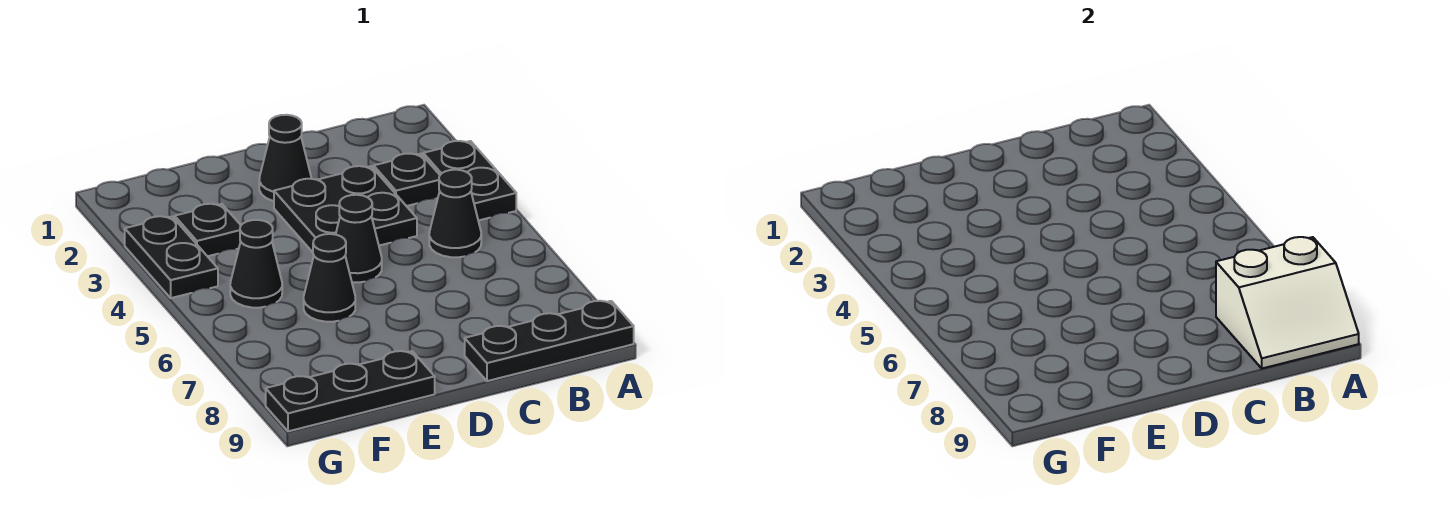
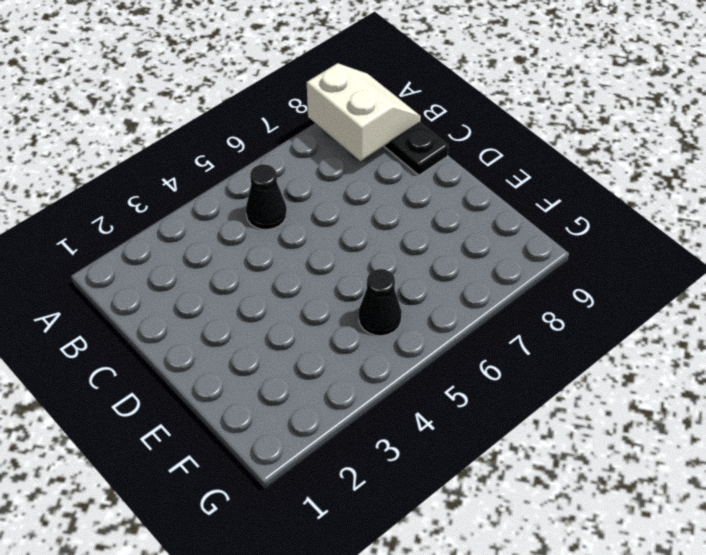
none -> black plate A3:A4 level 1
none -> black plate B3 level 1
none -> black plate C3:D4 level 1

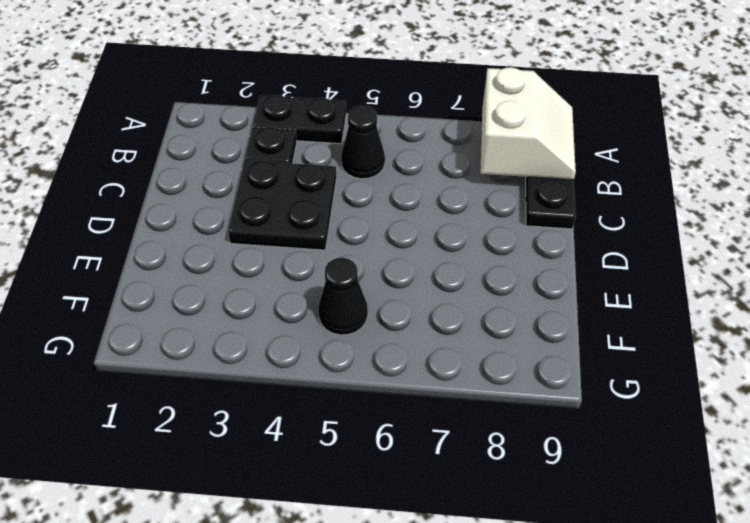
none -> black cone D2 level 1
none -> black cone D5 level 1
none -> black cone E6 level 1

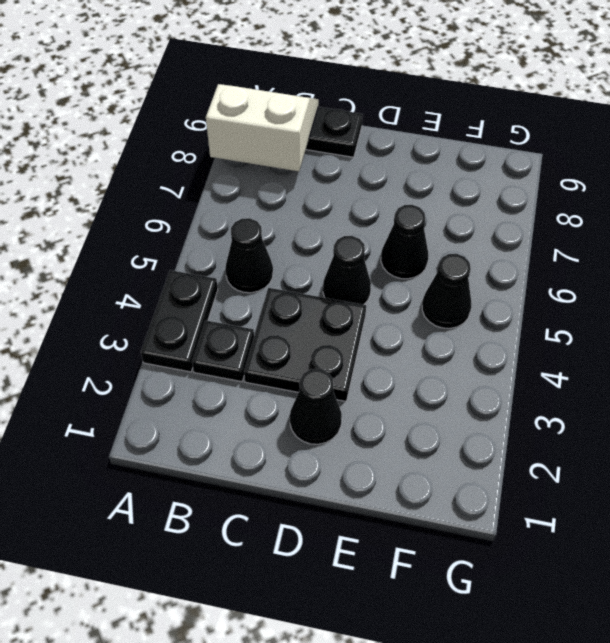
none -> black plate E9:G9 level 1
none -> black plate F3 level 1
none -> black plate G3:G4 level 1

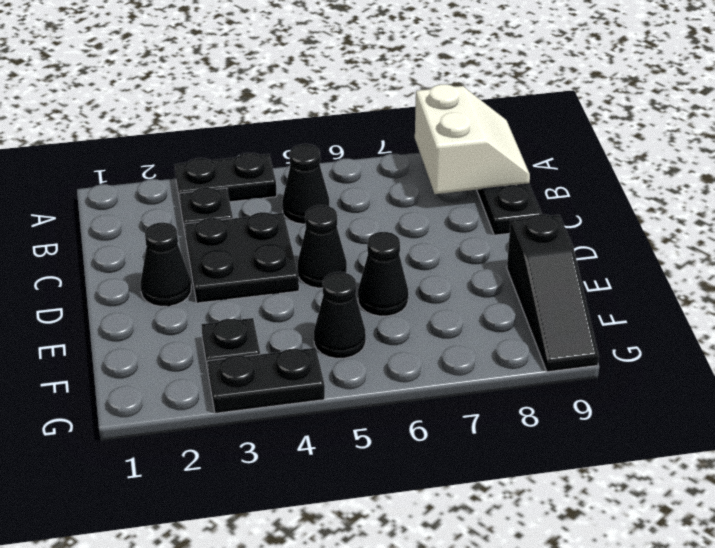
black slope E9:G9 level 1 top E -> black plate E9:G9 level 1

